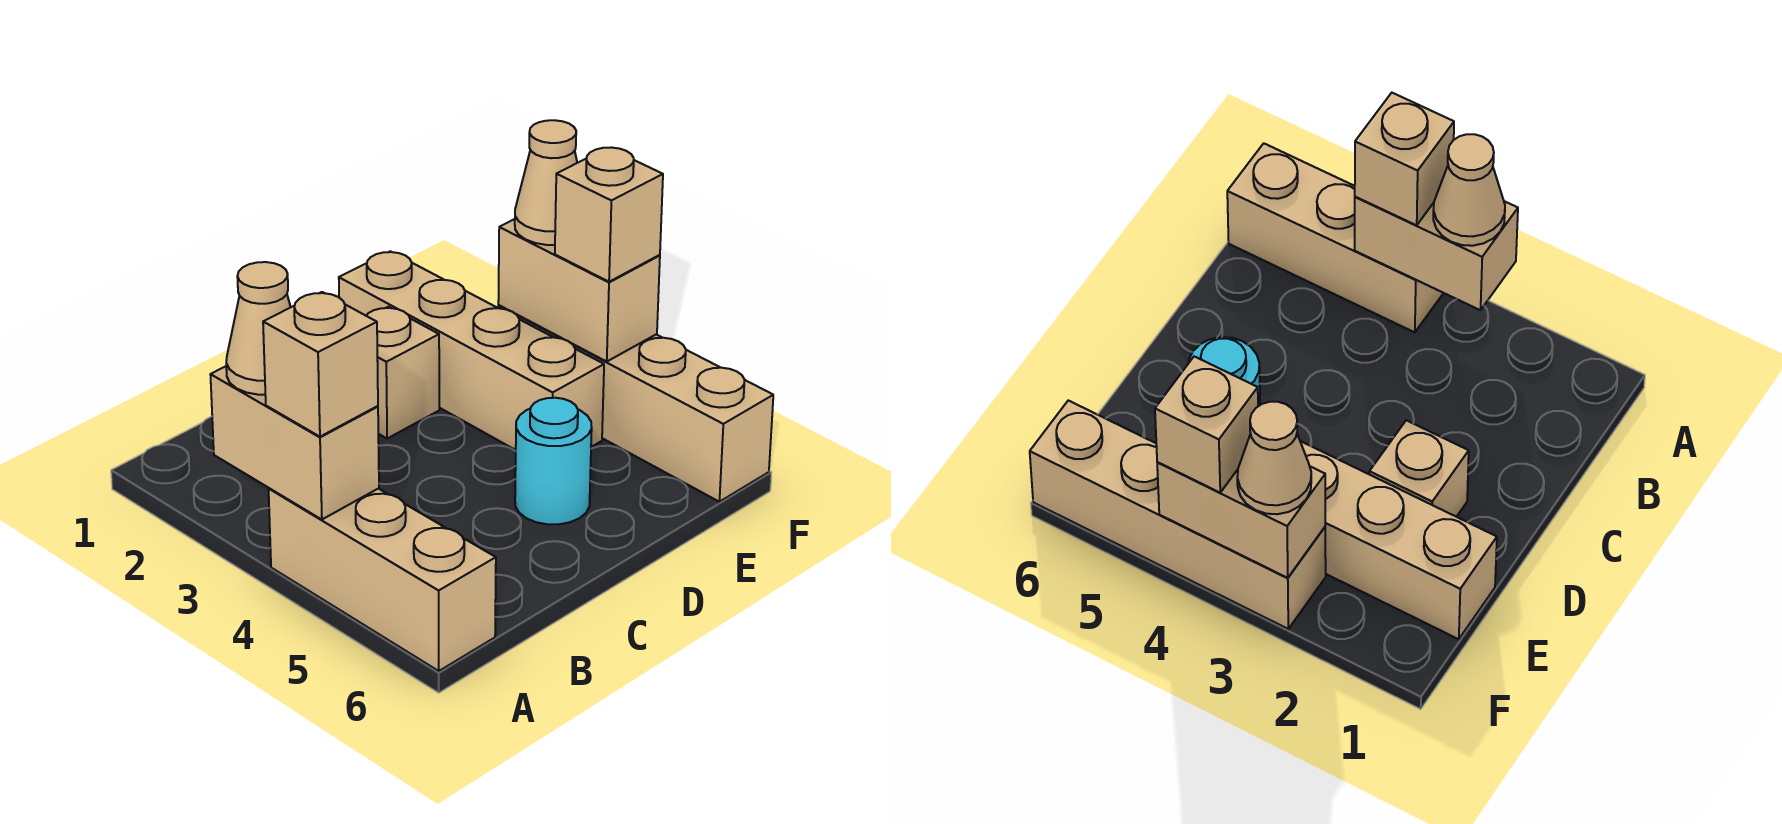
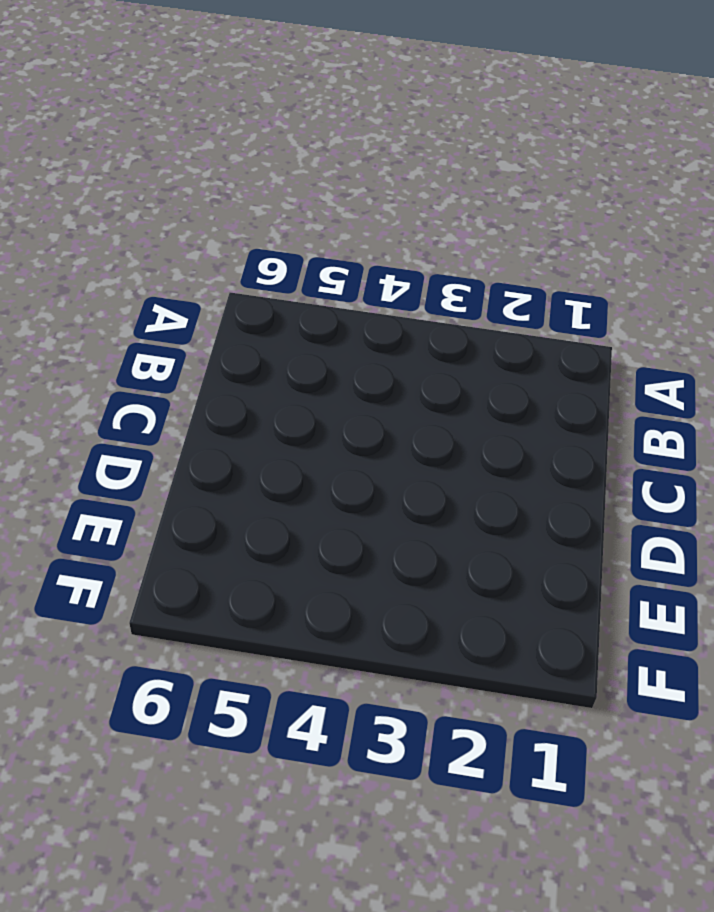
none -> tan brick A4:A6 level 1
none -> tan brick D2 level 1

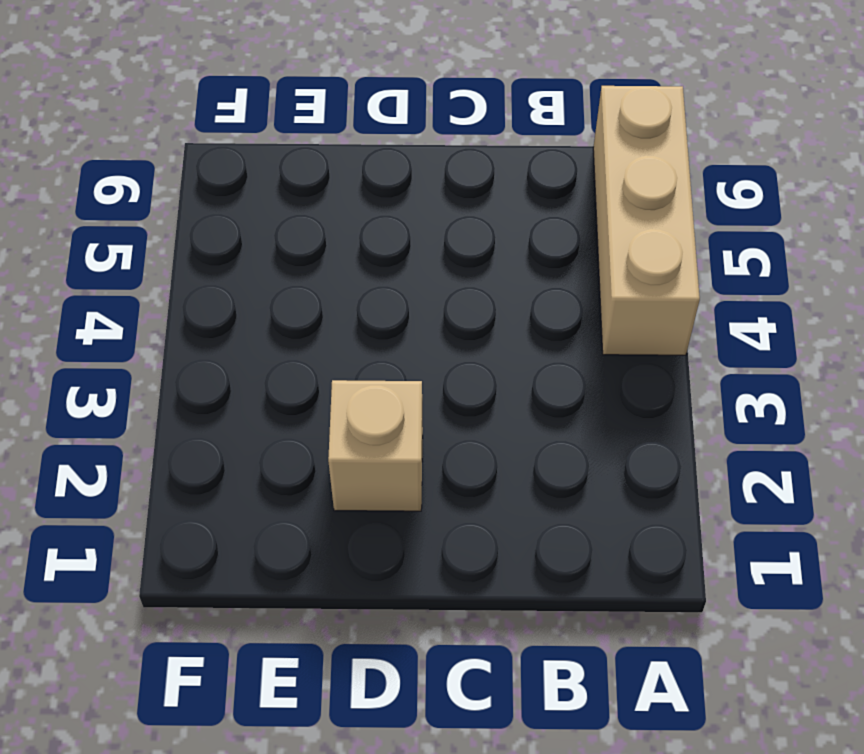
none -> cyan round brick D5 level 1
none -> tan brick E1:E4 level 1

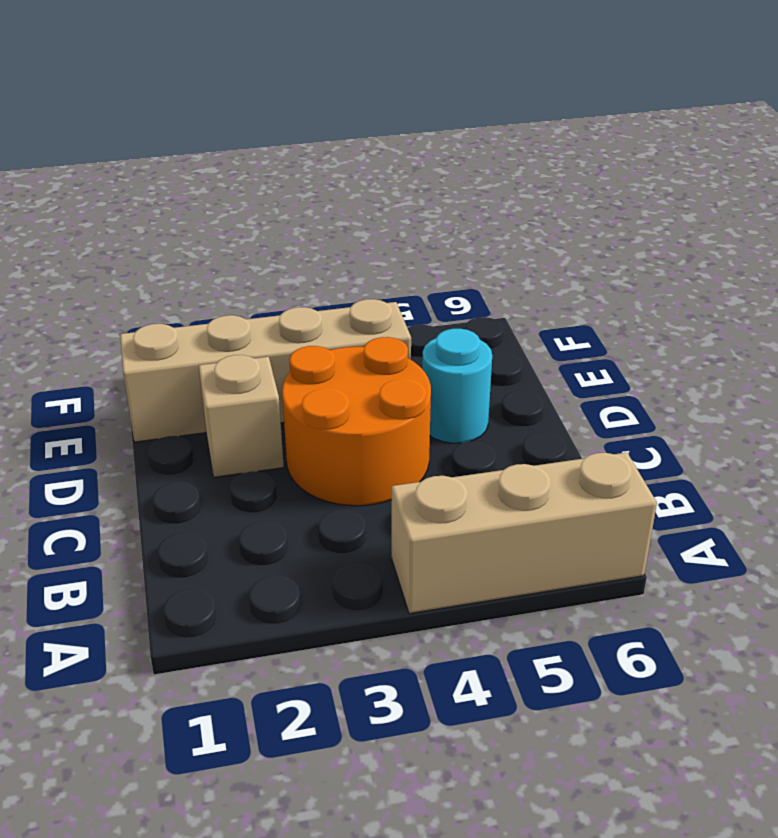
orange round brick C3:D4 level 1 -> none
none -> tan brick F3:F6 level 1
none -> tan brick A3:A4 level 2

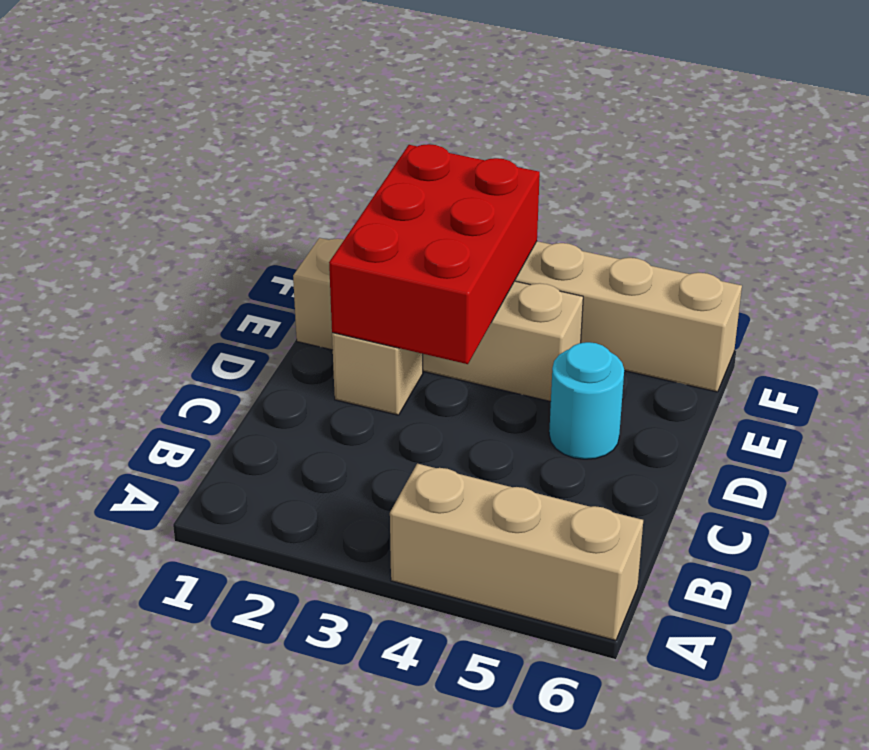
red brick D2:F3 level 2 -> tan brick F3:F4 level 2
none -> tan brick A3:A4 level 2
none -> tan cone A3 level 3

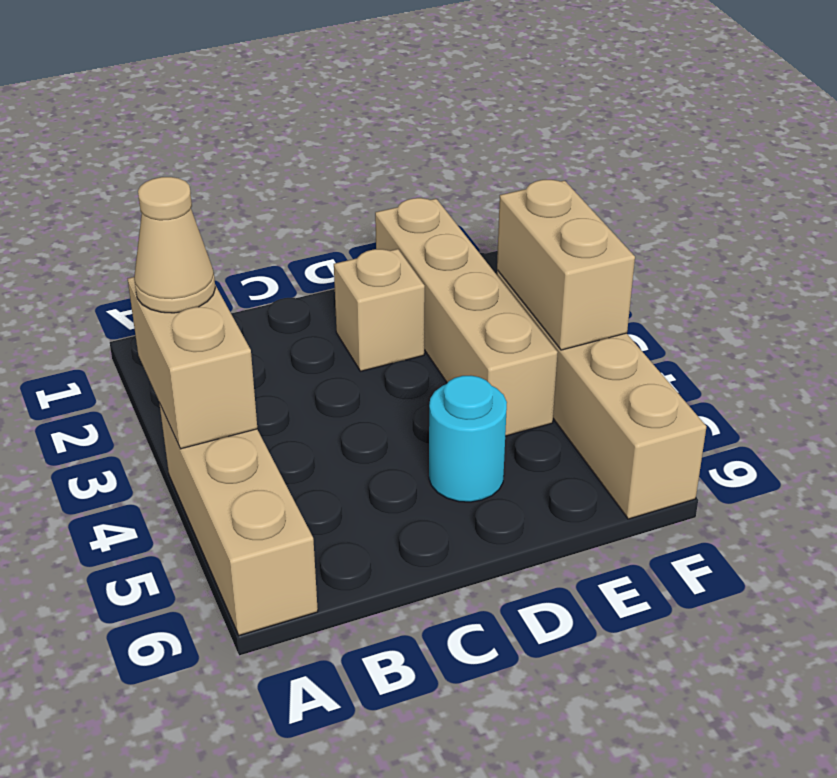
none -> tan brick A4 level 3
none -> tan cone F3 level 3

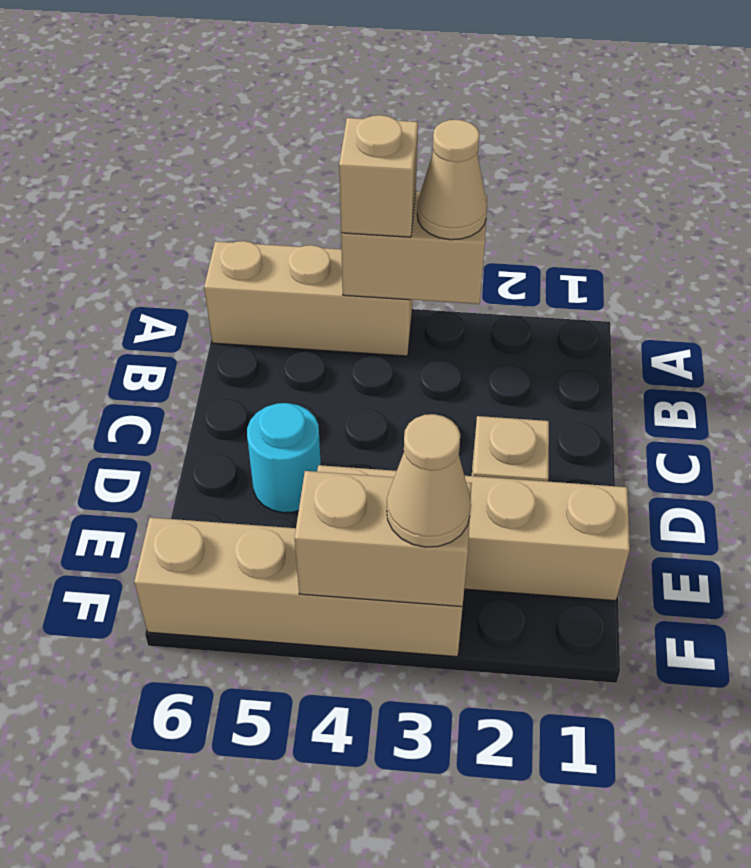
none -> tan brick F4 level 3

